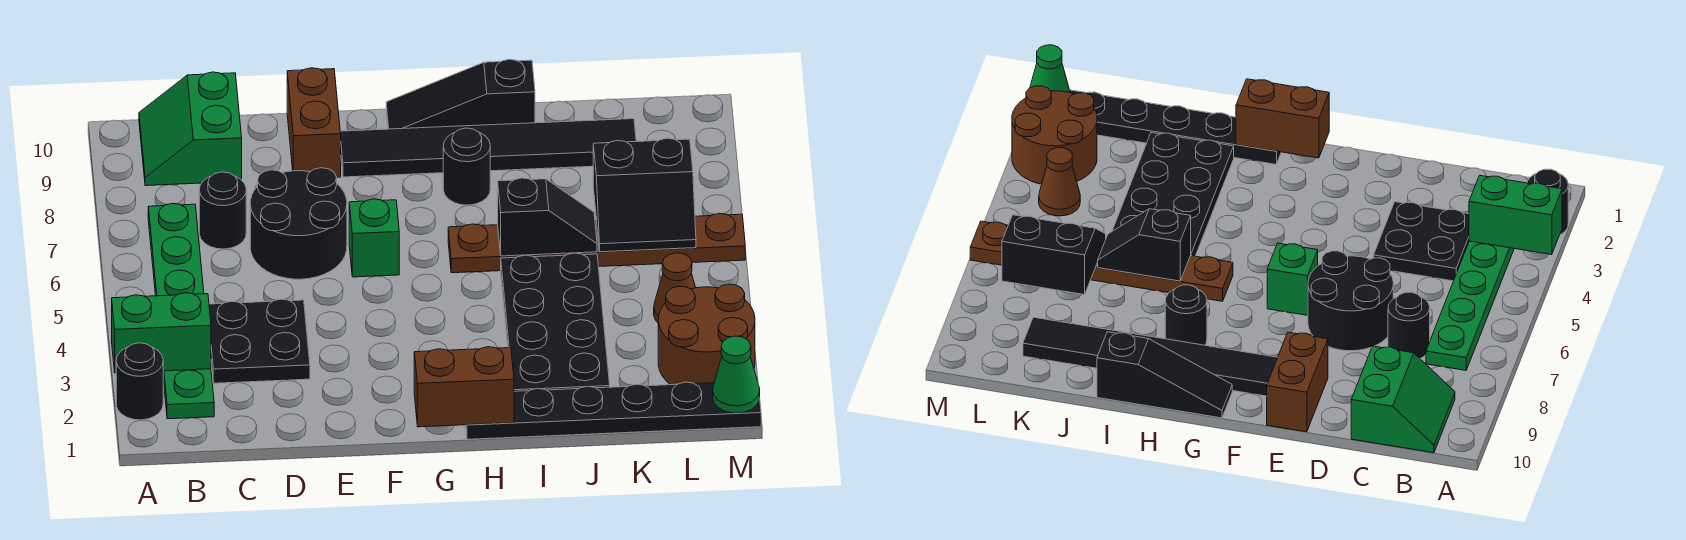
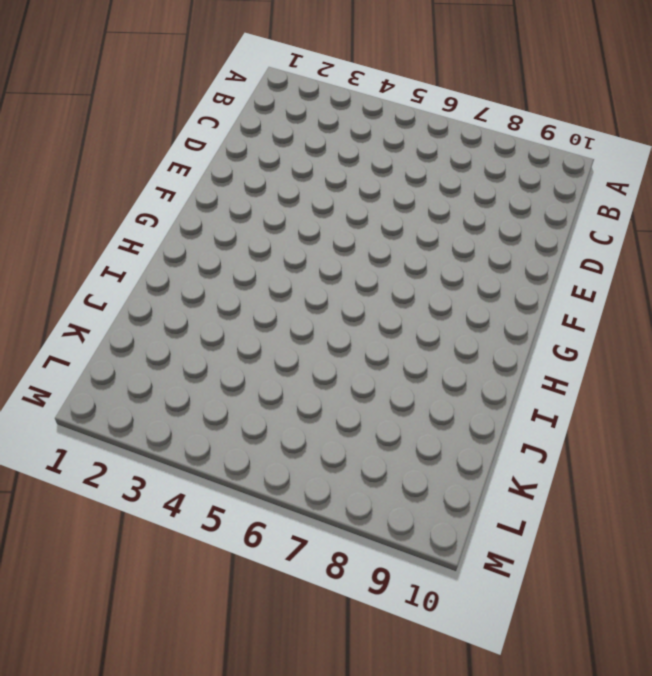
none -> black round brick A2 level 1
none -> green plate B2:B7 level 1
none -> green slope B9:C10 level 1 top C

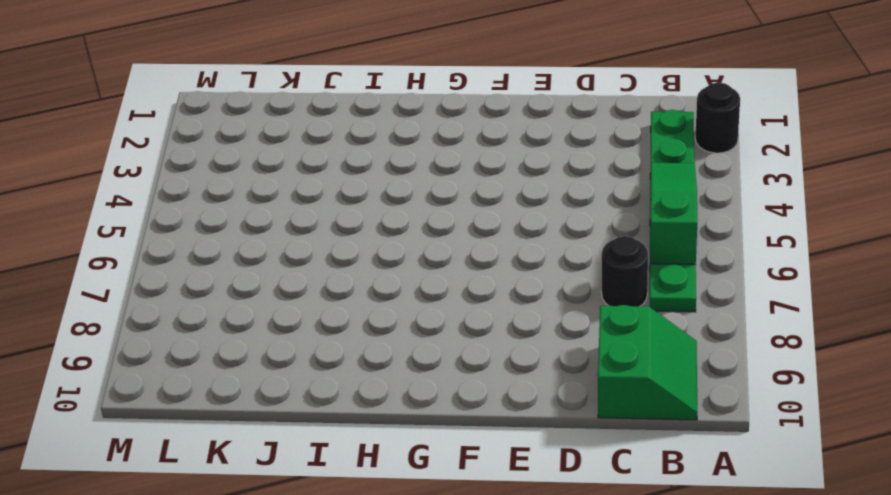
green slope B4:B6 level 2 top 6 -> none
none -> black plate C3:D4 level 1
none -> black round brick D6:E7 level 1
none -> brown brick E9:E10 level 1

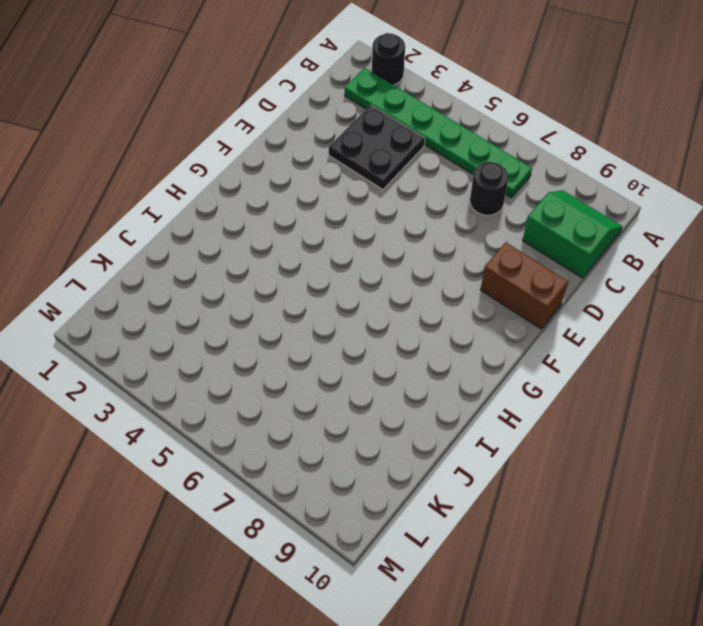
none -> black round brick D6:E7 level 1
none -> green brick F6 level 1
none -> black tile F9:K9 level 1

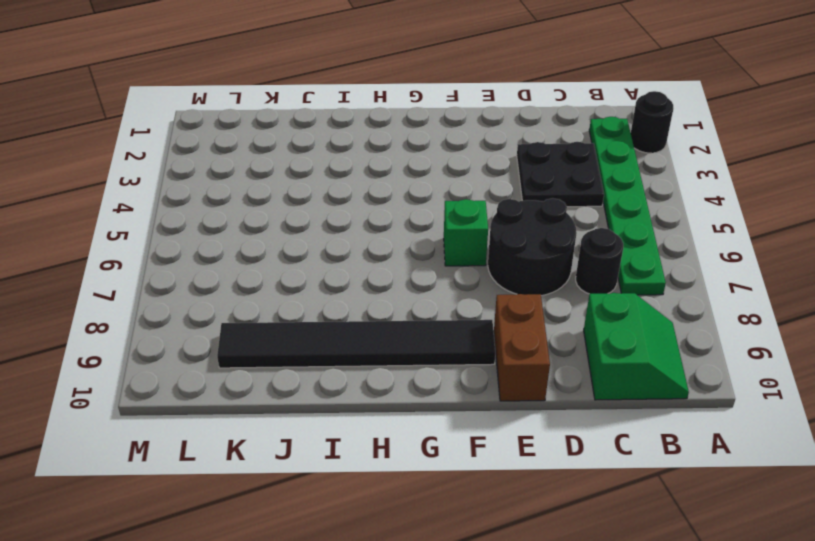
none -> black slope G10:I10 level 1 top I
none -> black plate H1:M1 level 1
none -> brown plate H6:M6 level 1

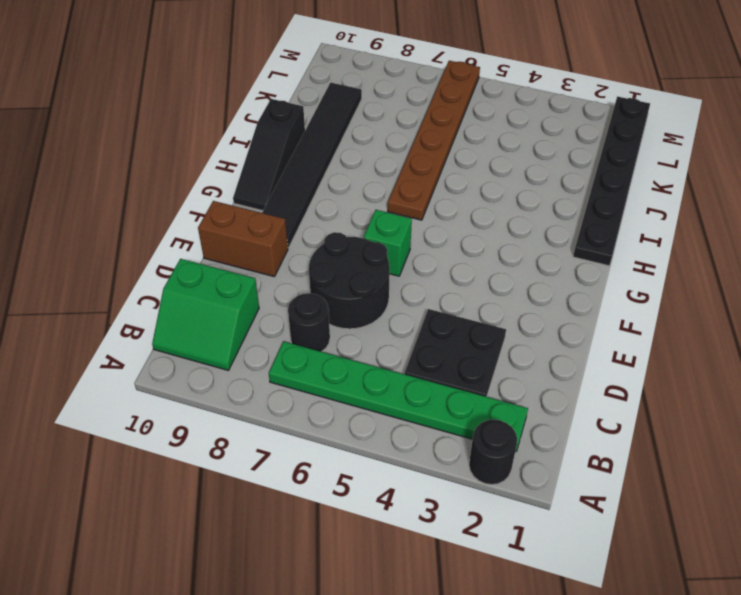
none -> black round brick H8 level 1
none -> black plate I2:J5 level 1
none -> brown round brick L2:M3 level 1

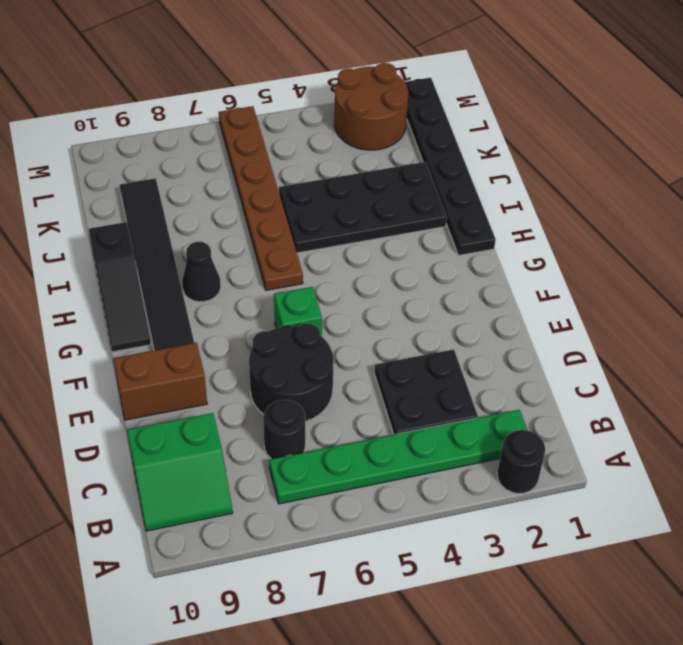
black cone H8 level 1 -> black round brick H8 level 1
none -> brown cone L4 level 1
none -> green brick A3:B3 level 2
none -> brown brick G1:H1 level 2

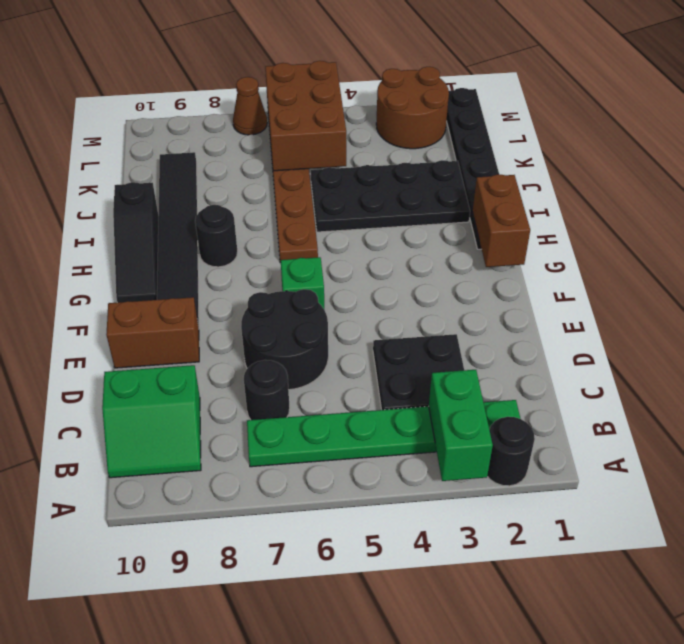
brown brick K5:M6 level 2 -> black slope K6:L7 level 2 top 7
brown cone M7 level 1 -> brown cone L4 level 1
none -> black slope I6:J6 level 2 top I
none -> green cone M1 level 2

